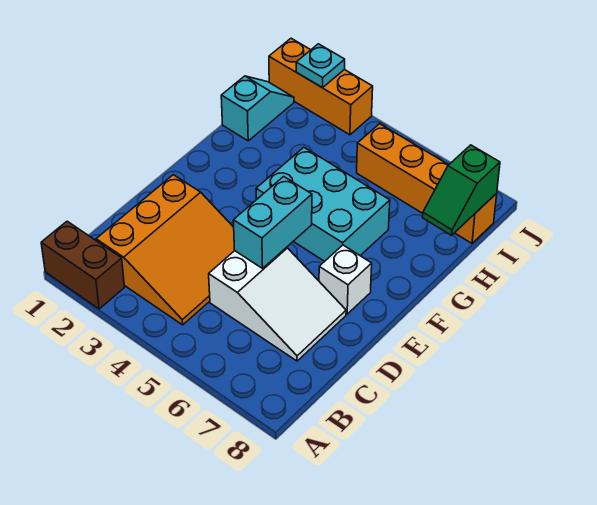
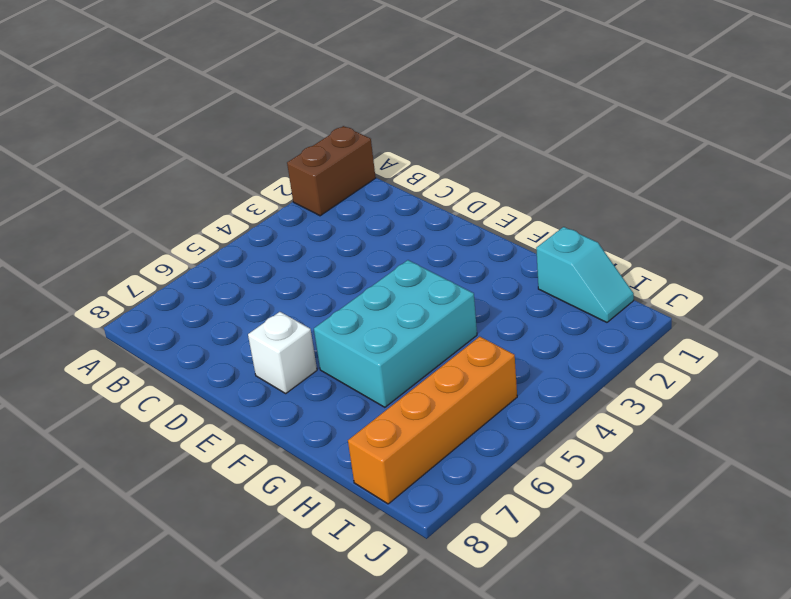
none -> orange slope B2:D4 level 1 top 2
none -> white slope C5:D7 level 1 top 5

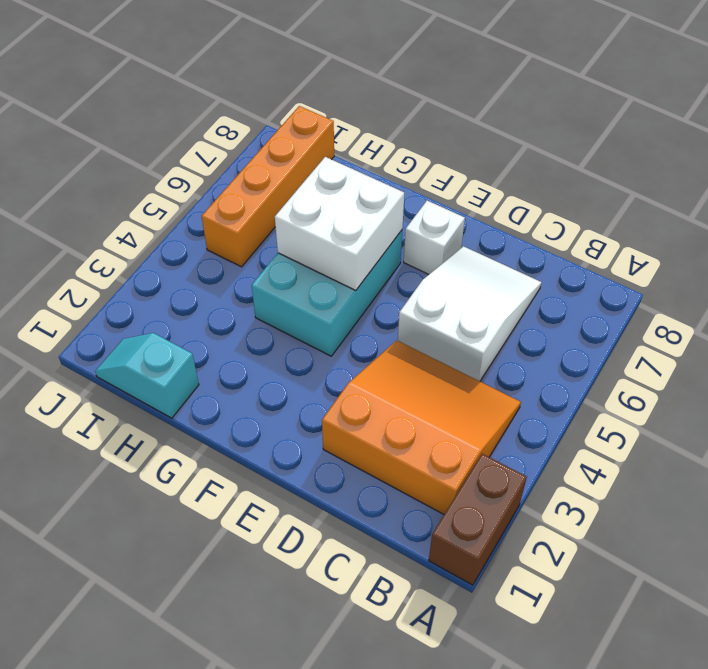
white brick F5:G6 level 2 -> none
none -> orange brick J1:J3 level 1
none -> cyan brick D5:E5 level 2

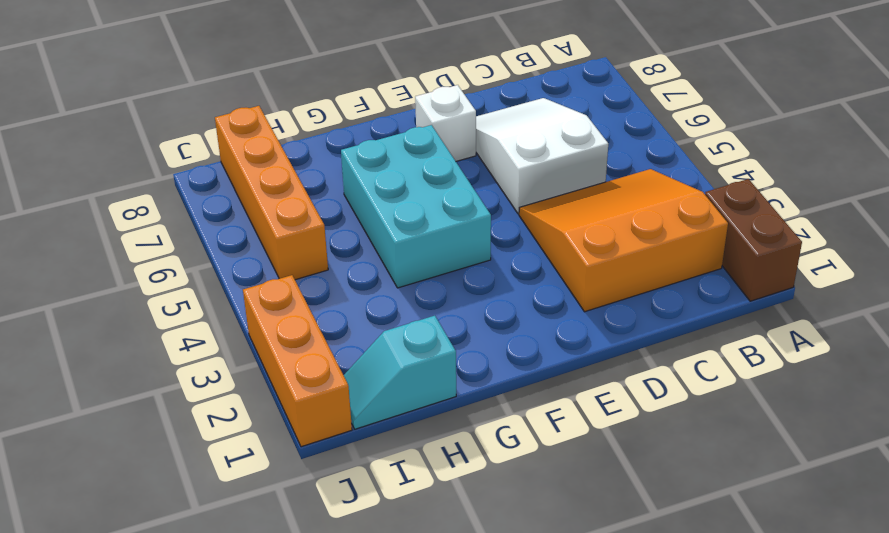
none -> cyan brick D5:E5 level 2
none -> green slope H8:I8 level 2 top I

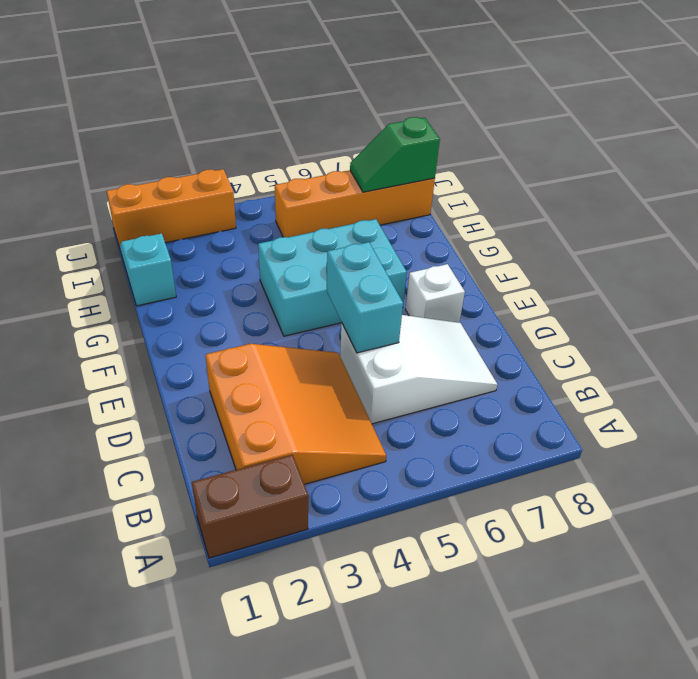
green slope I7:I8 level 2 top 8 -> green slope H8:I8 level 2 top I
none -> cyan plate J2 level 2

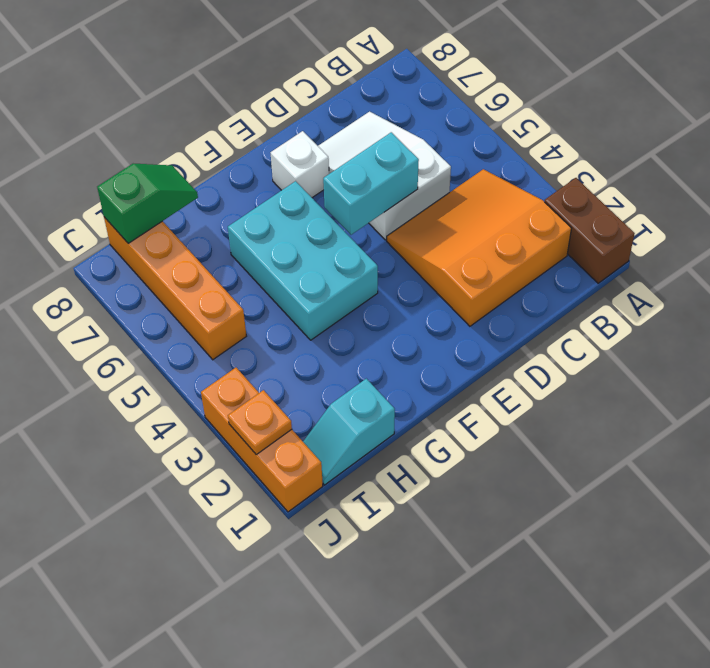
orange plate J2 level 2 -> cyan plate J2 level 2

